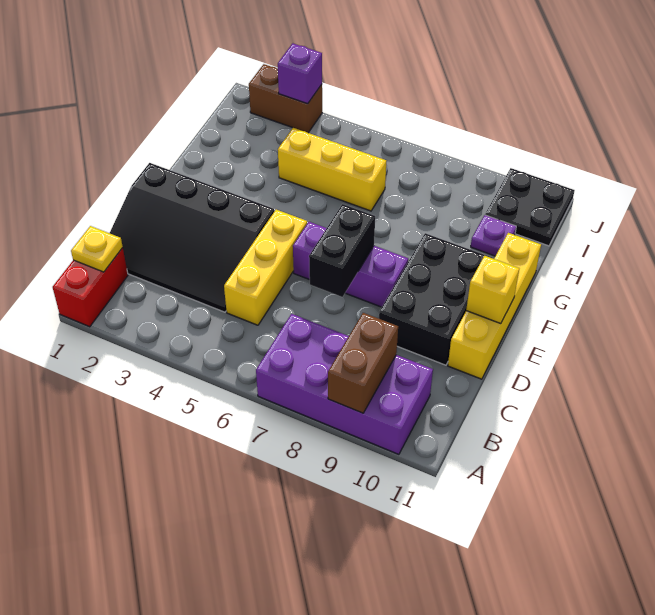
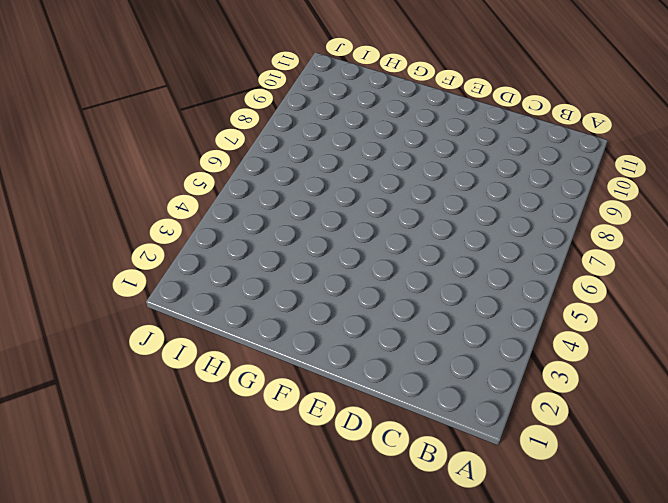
none -> red brick A1:B1 level 1
none -> purple brick A7:B10 level 1
none -> black slope C1:E4 level 1 top E

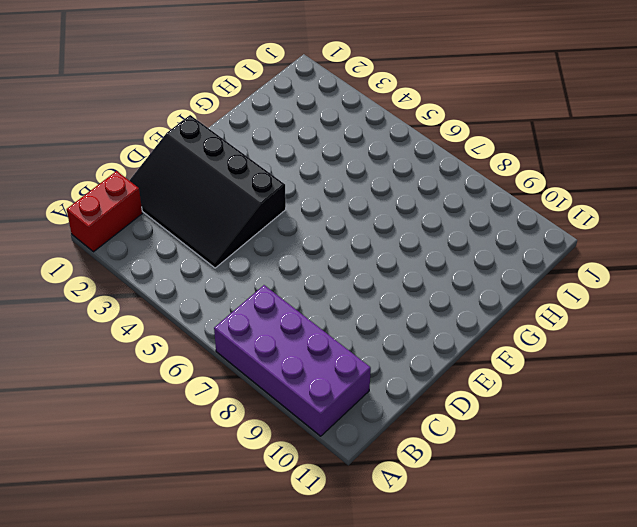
none -> yellow brick C5:E5 level 1
none -> black brick D9:F10 level 1
none -> yellow brick D11:G11 level 1

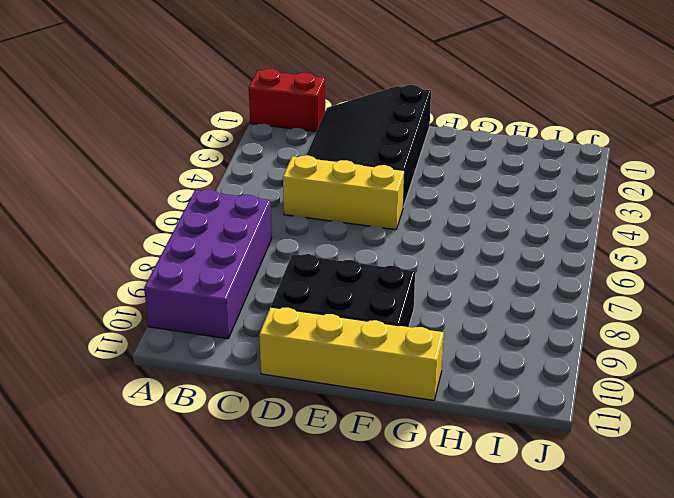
none -> purple brick E6:E8 level 1
none -> yellow brick H4:H6 level 1
none -> purple plate H10 level 1

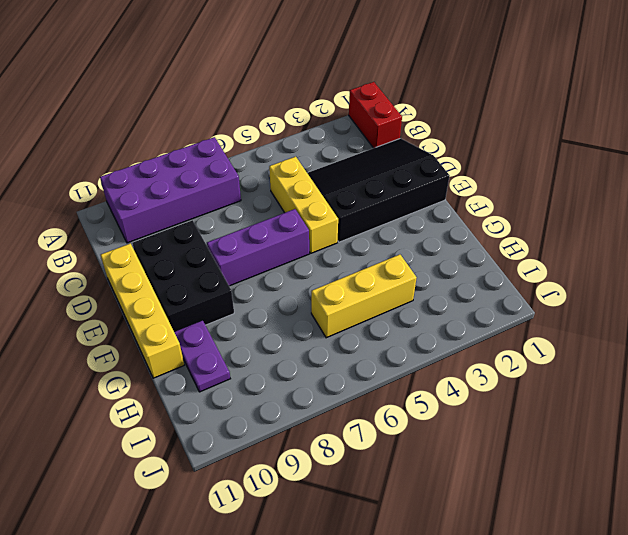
purple plate G10:H10 level 1 -> purple plate H10 level 1
none -> black plate I10:J11 level 1
none -> brown brick J2:J3 level 1
none -> brown brick A9:B9 level 2

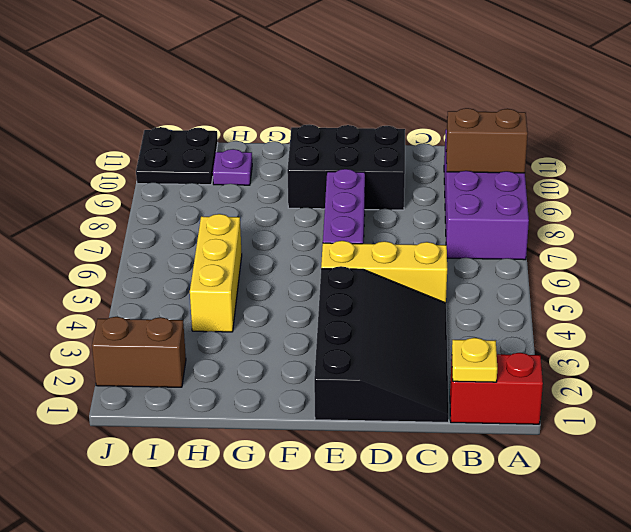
brown brick I2:J2 level 1 -> brown brick J2:J3 level 1
none -> yellow brick D11:G11 level 1
none -> black brick D7:E7 level 2
none -> yellow brick E11 level 2

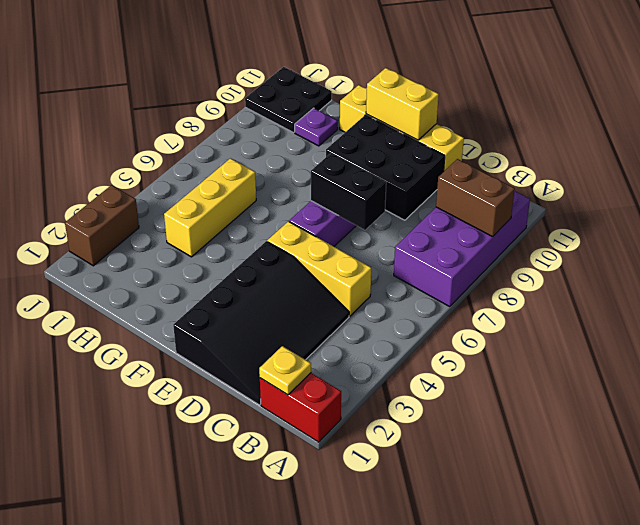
yellow brick E11:F11 level 2 -> yellow brick E11 level 2
none -> purple brick J3 level 2

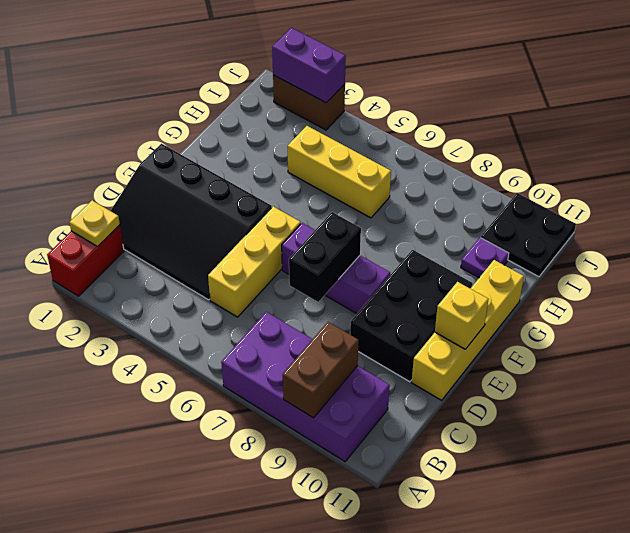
purple brick J2:J3 level 2 -> purple brick J3 level 2

